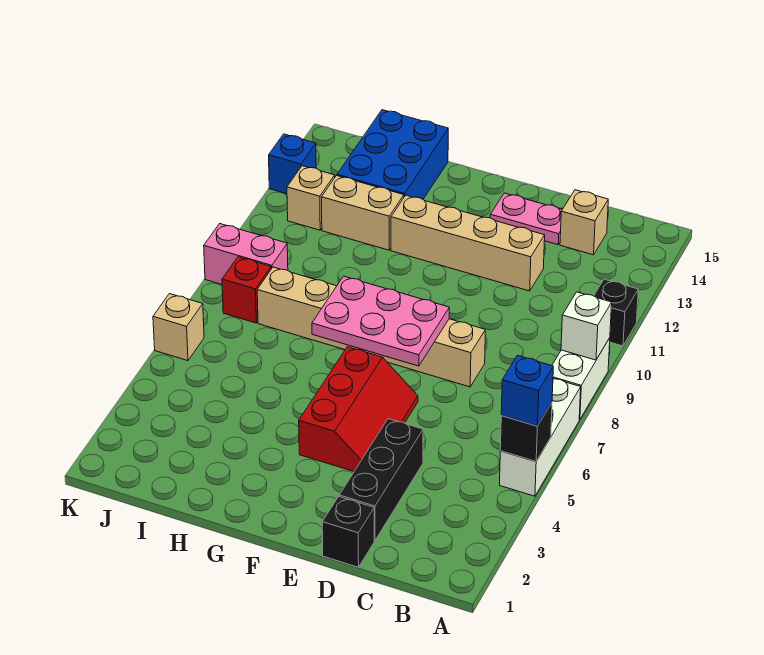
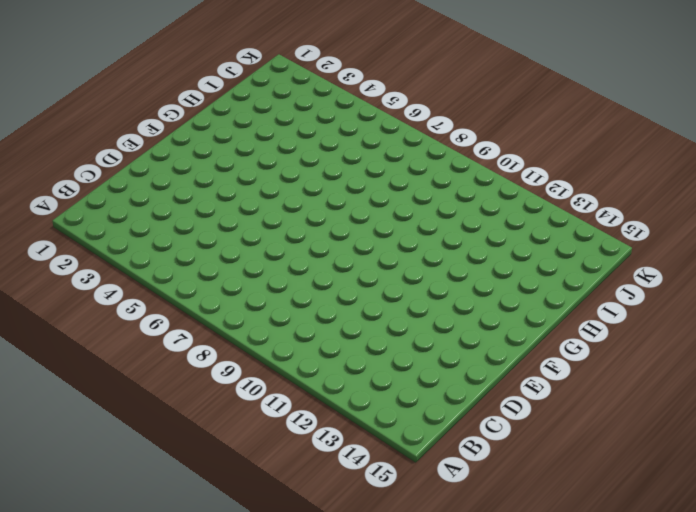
none -> white brick A5:A7 level 1
none -> white brick A8:A9 level 1
none -> black brick A11 level 1

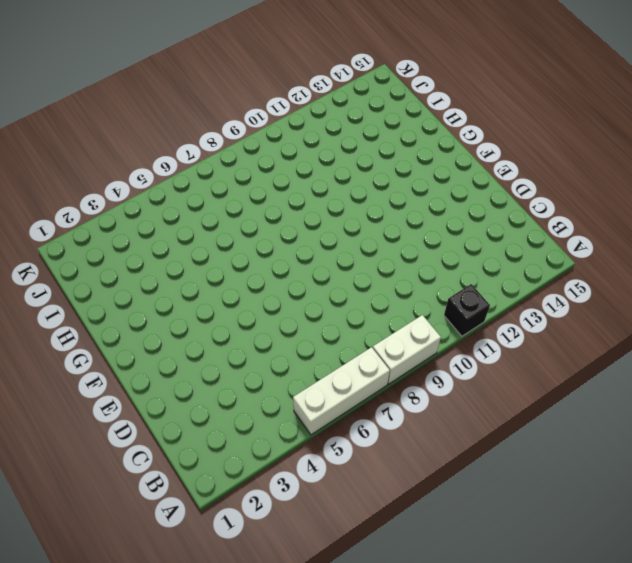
none -> tan brick C14 level 1
none -> black brick D1 level 1
none -> black brick D2:D4 level 1

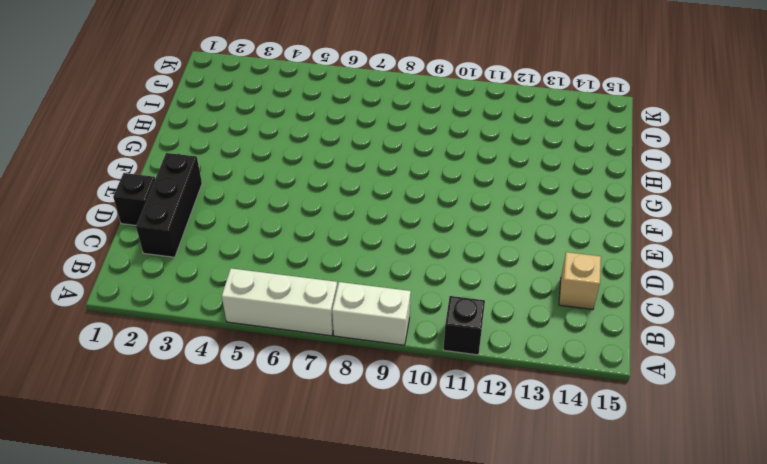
black brick C2:E2 level 1 -> black brick D2:D4 level 1
none -> tan brick D8:I8 level 1
none -> tan brick D12:G12 level 1
none -> pink plate D14:E14 level 1

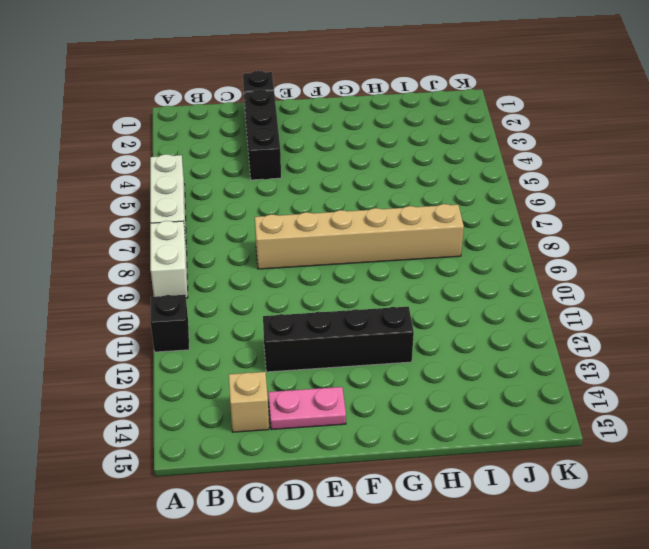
black brick D12:G12 level 1 -> tan brick D12:G12 level 1
none -> red slope E4:F6 level 1 top F
none -> tan brick H12:I12 level 1
none -> blue brick H13:I15 level 1

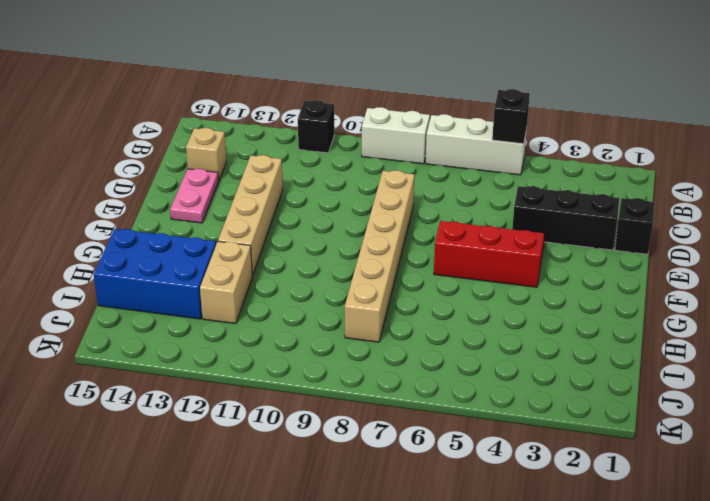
none -> red brick J8 level 1
none -> pink brick J9:K9 level 1
none -> tan brick J12 level 1

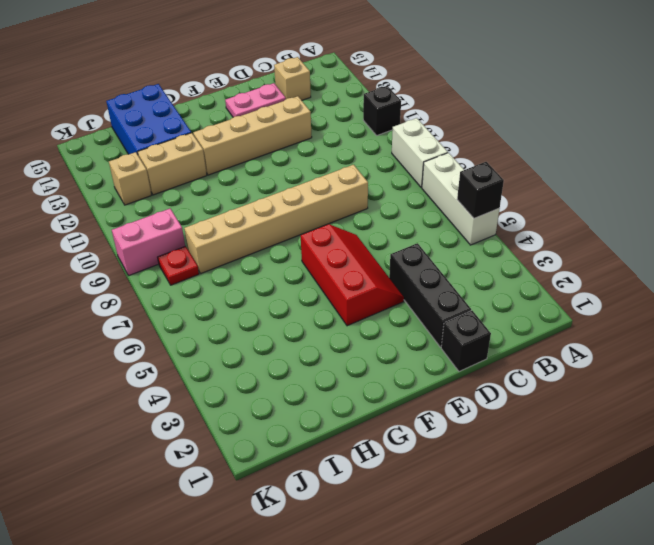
red plate J8 level 1 -> red brick J8 level 1
none -> tan brick K6 level 1
none -> blue brick K13 level 1
none -> white brick A9 level 2

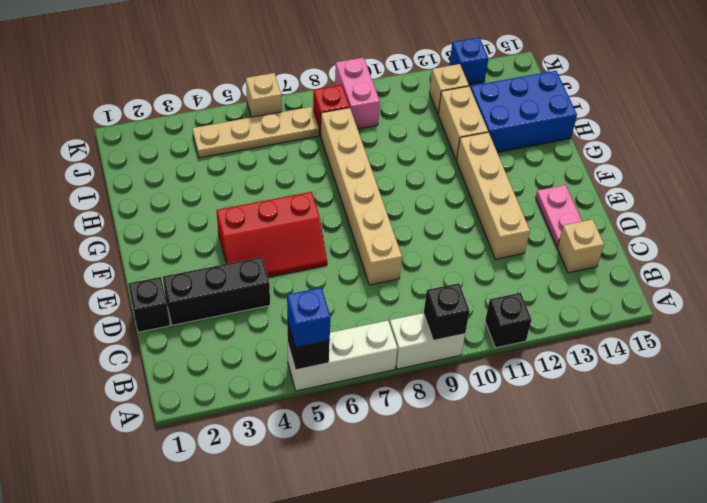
black brick A9 level 2 -> white brick A9 level 2
tan plate J4:J7 level 1 -> none
none -> pink plate E7:G8 level 2

